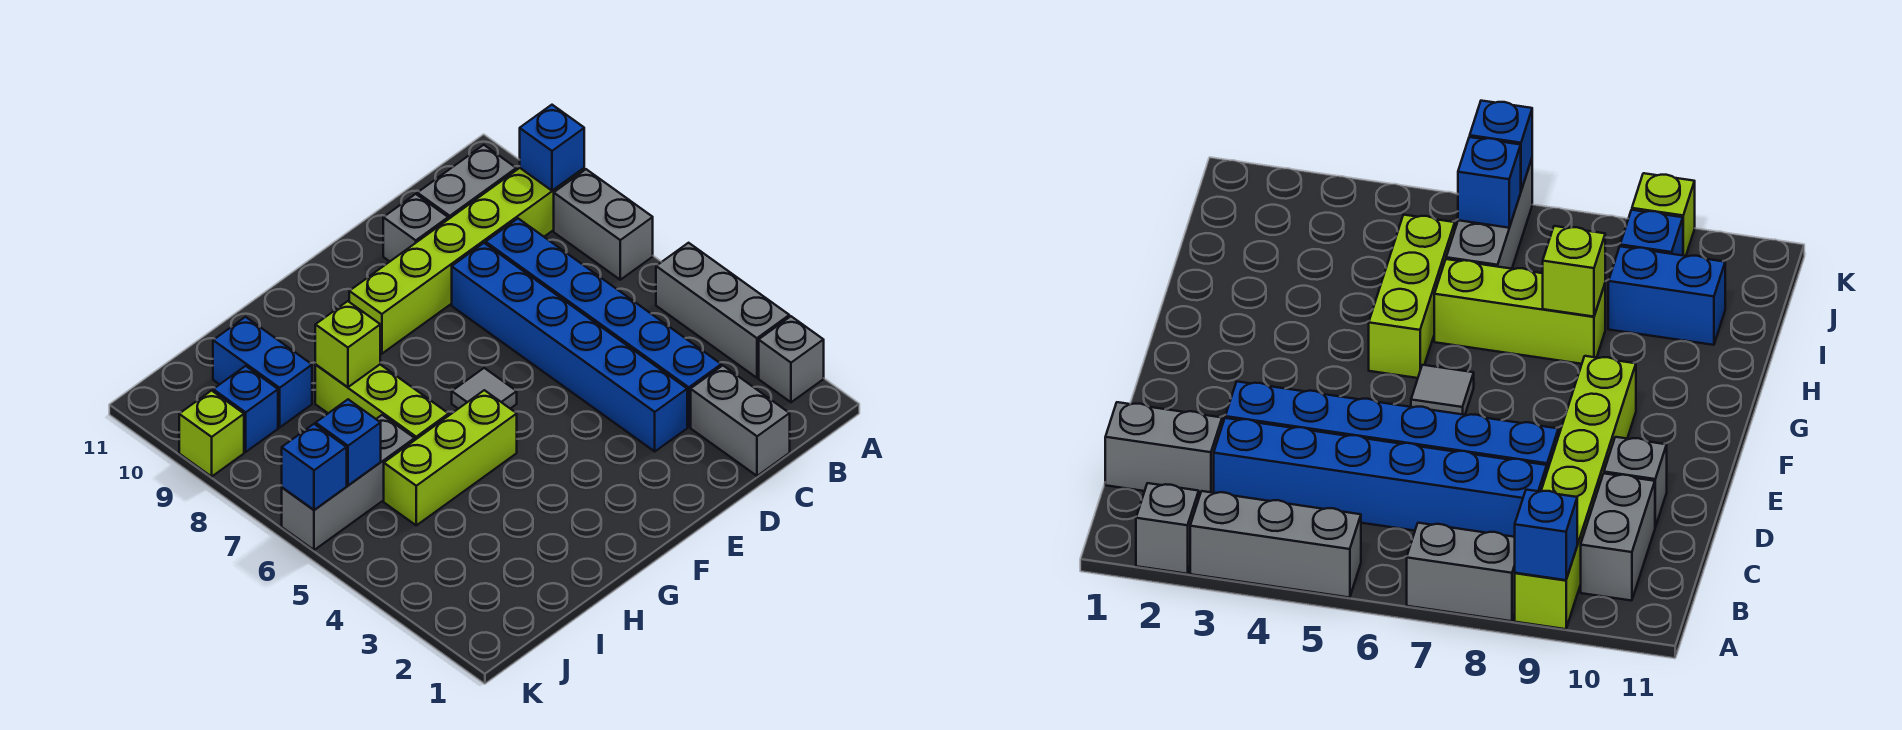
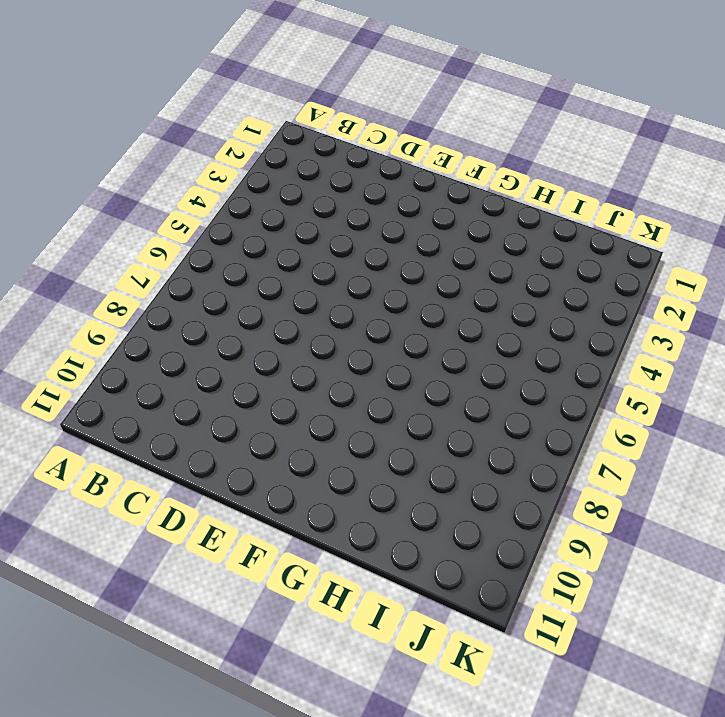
none -> grey brick A2 level 1
none -> grey brick A3:A5 level 1
none -> grey brick A7:A8 level 1

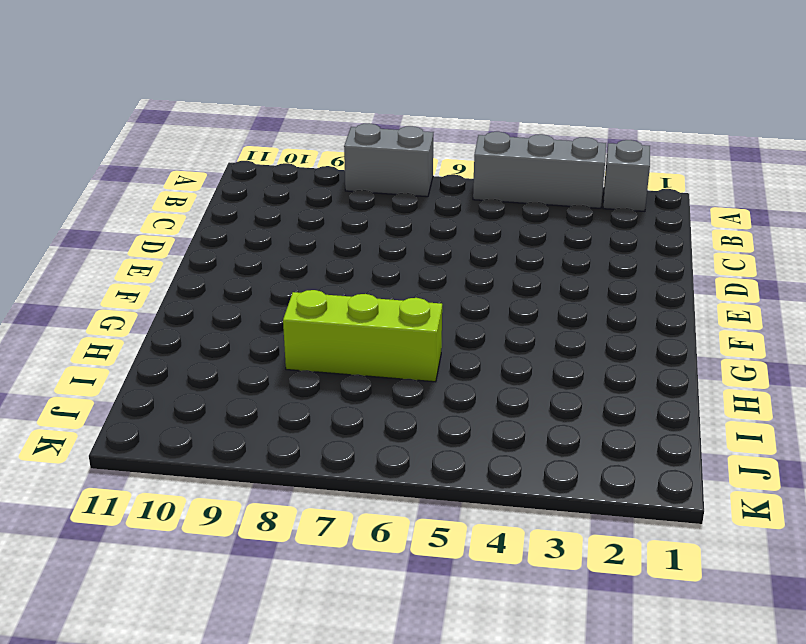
none -> lime brick A9:F9 level 1
none -> grey brick B10:C10 level 1
none -> grey brick C1:C2 level 1

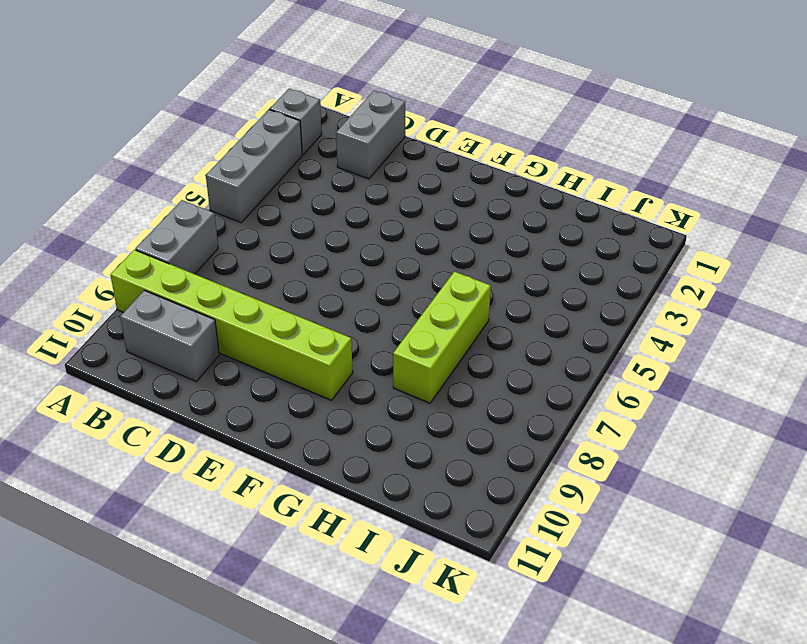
none -> blue brick C3:C8 level 1
none -> blue brick D3:D8 level 1
none -> grey brick D10 level 1

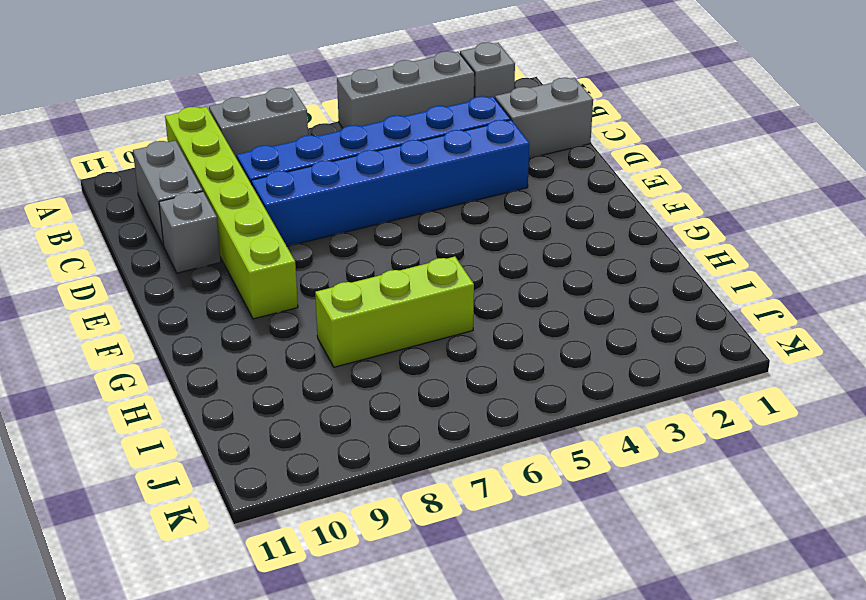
none -> grey tile F6 level 1
none -> lime brick G5:I5 level 1
none -> grey brick I6:K6 level 1

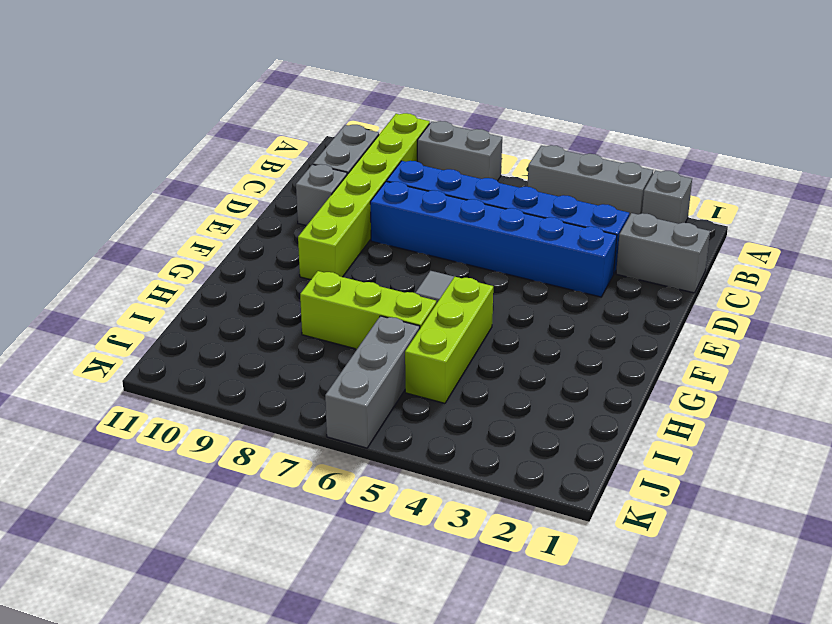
none -> blue brick I9:I10 level 1
none -> blue brick J9 level 1
none -> lime brick K9 level 1

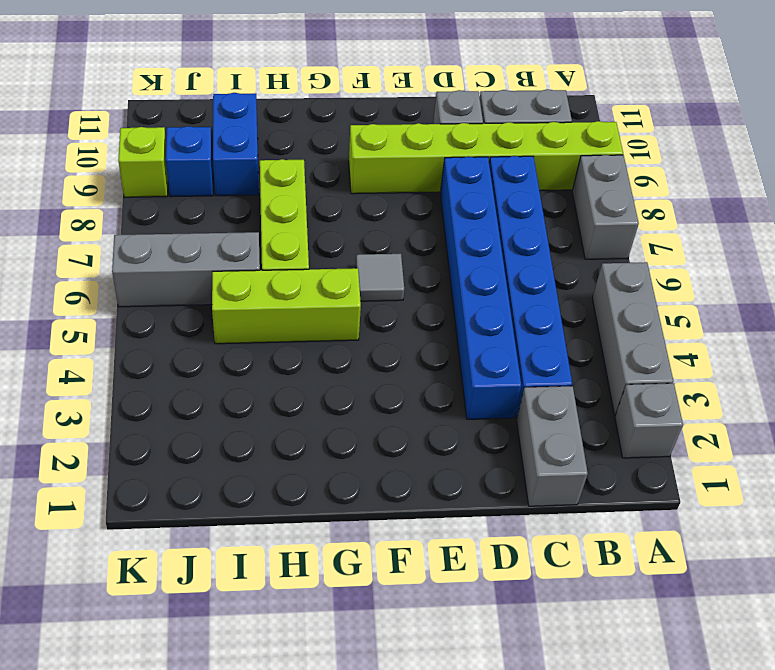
none -> blue brick A9 level 2
none -> lime brick H8 level 2
none -> blue brick J6 level 2

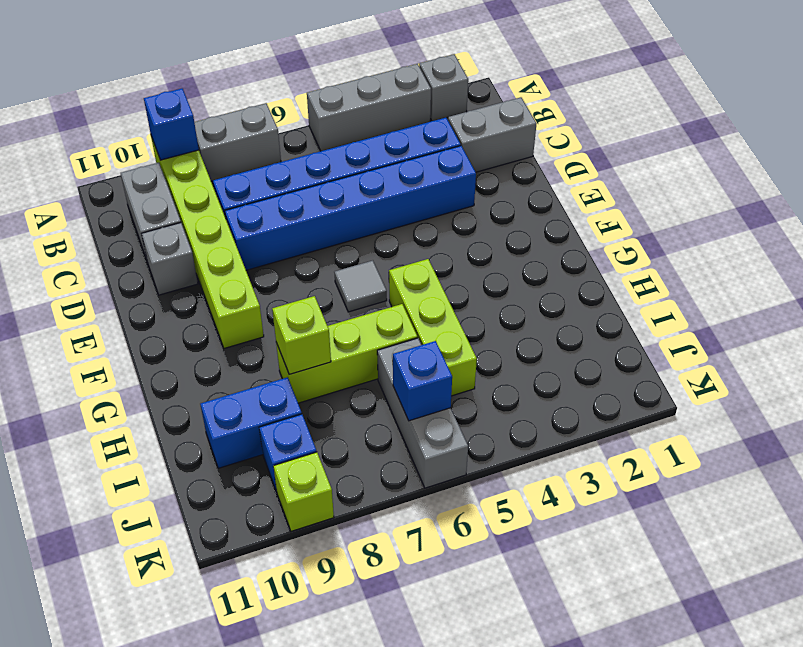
none -> blue brick K6 level 2

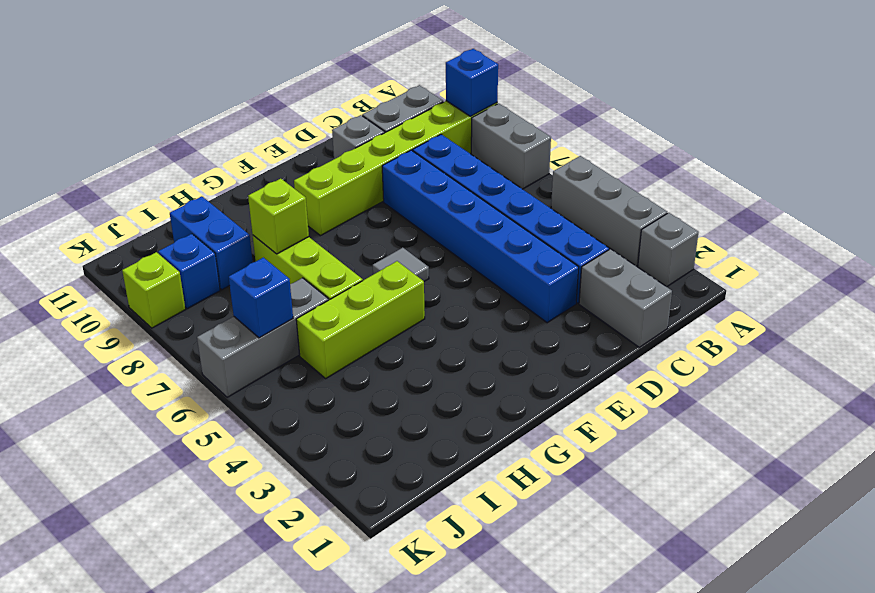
none -> blue brick K6 level 2

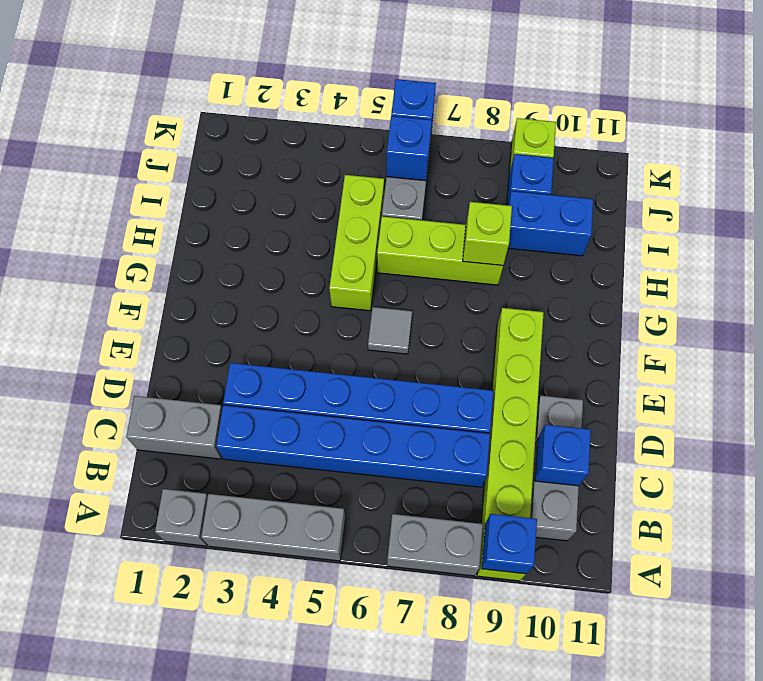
blue brick C10 level 2 -> none

